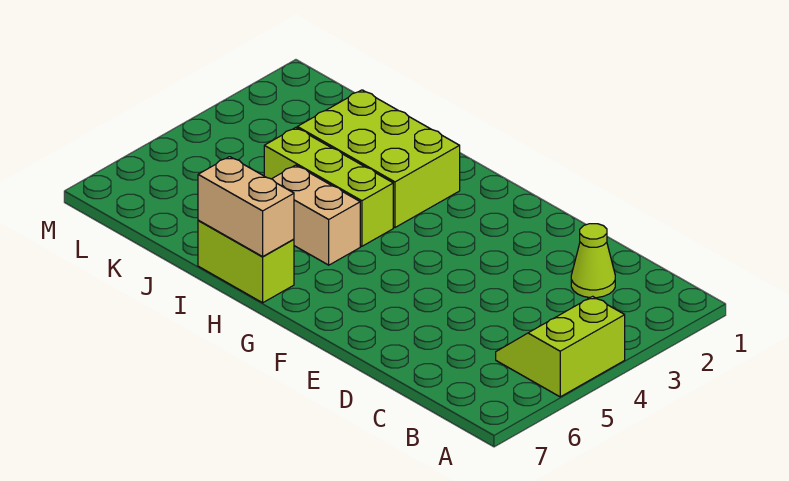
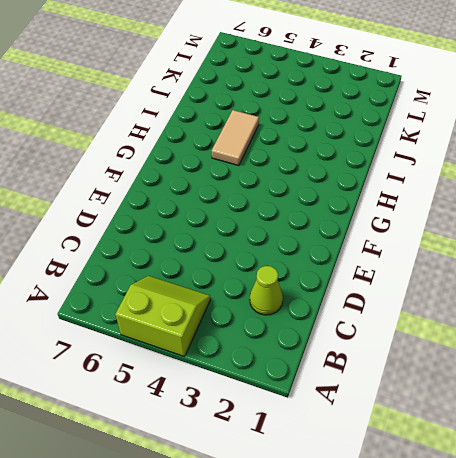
tan tile H5:I5 level 1 -> tan brick H5:I5 level 1
none -> lime brick H2:J3 level 1
none -> lime brick H4:J4 level 1

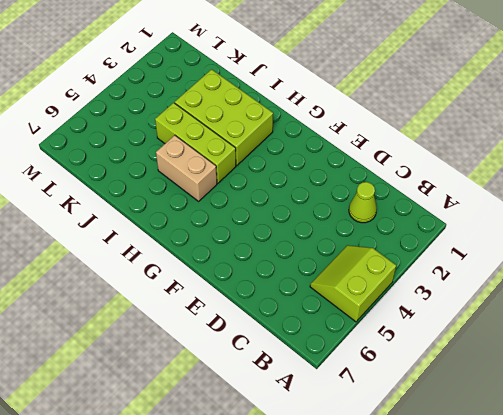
none -> lime brick H7:I7 level 1
none -> tan brick H7:I7 level 2

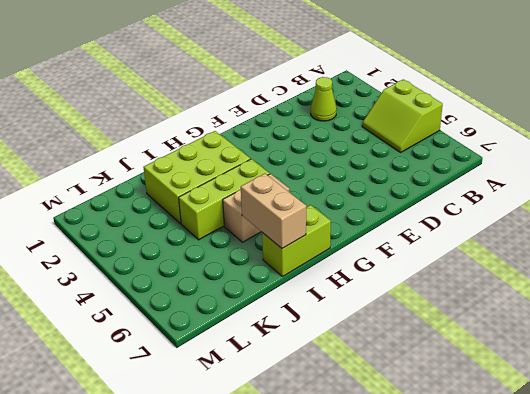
tan brick I6:I7 level 2 -> tan brick H7:I7 level 2

